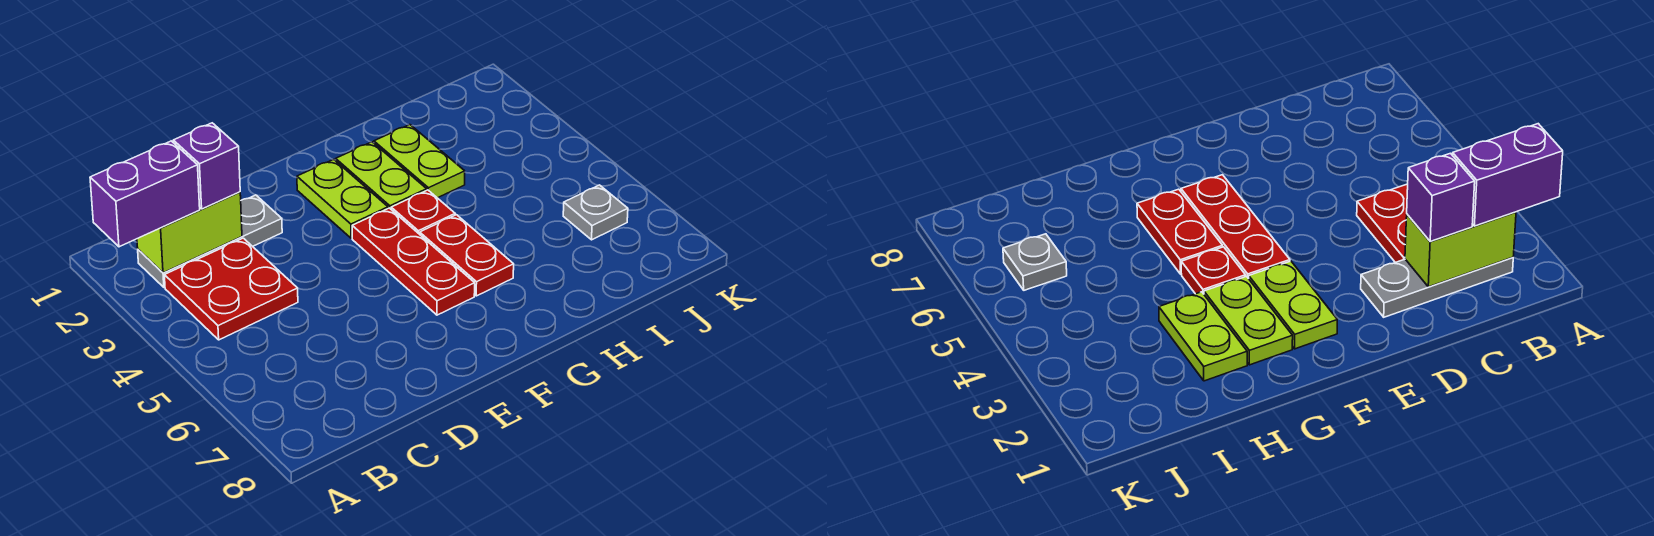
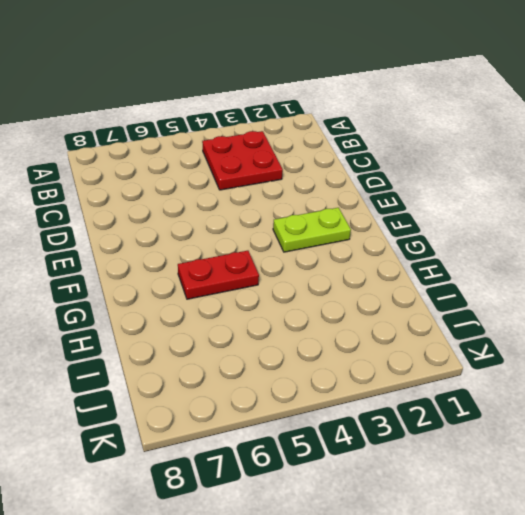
none -> grey plate B2:D2 level 1
none -> red plate F4:F6 level 1
none -> lime plate G2:G3 level 1

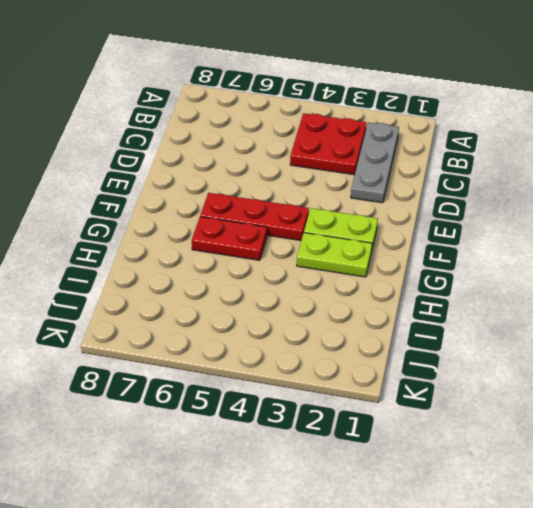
none -> red plate G4 level 1
none -> lime plate H2:H3 level 1
none -> grey plate J6 level 1

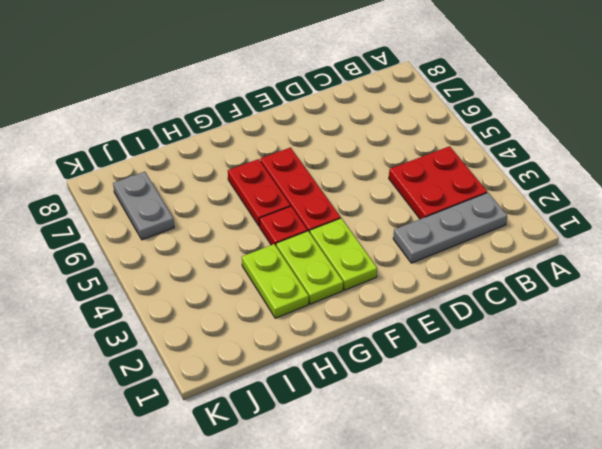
grey plate J6:J7 level 1 -> grey plate J6 level 1
none -> lime brick B2:C2 level 2
none -> purple brick A2:B2 level 3
none -> purple brick C2 level 3

